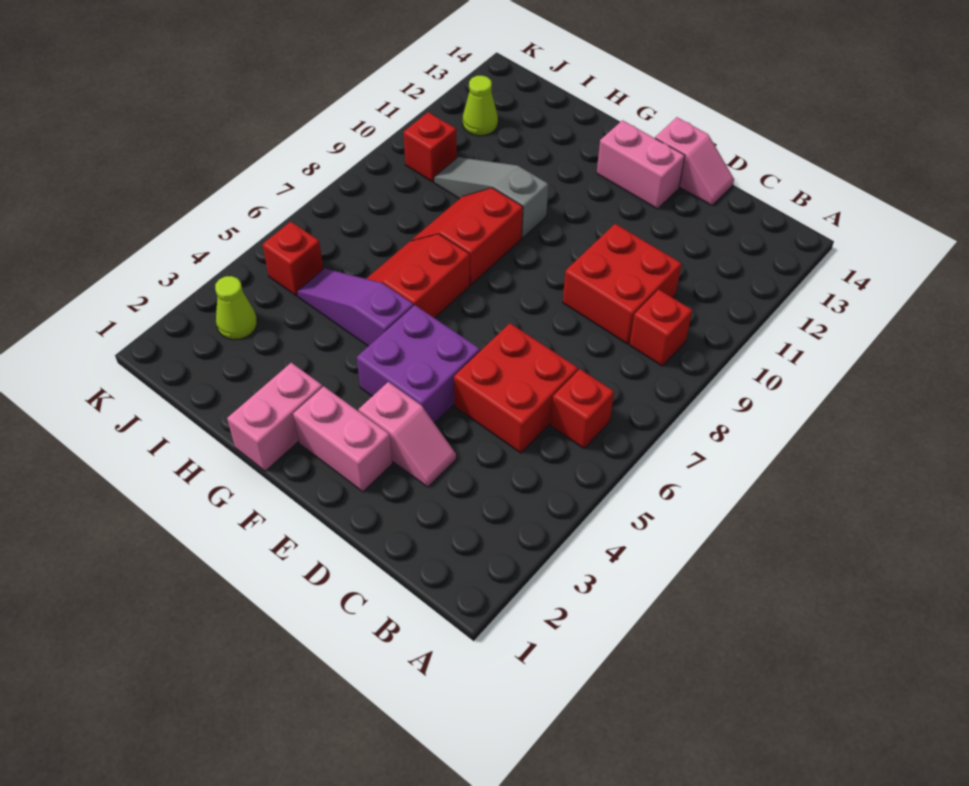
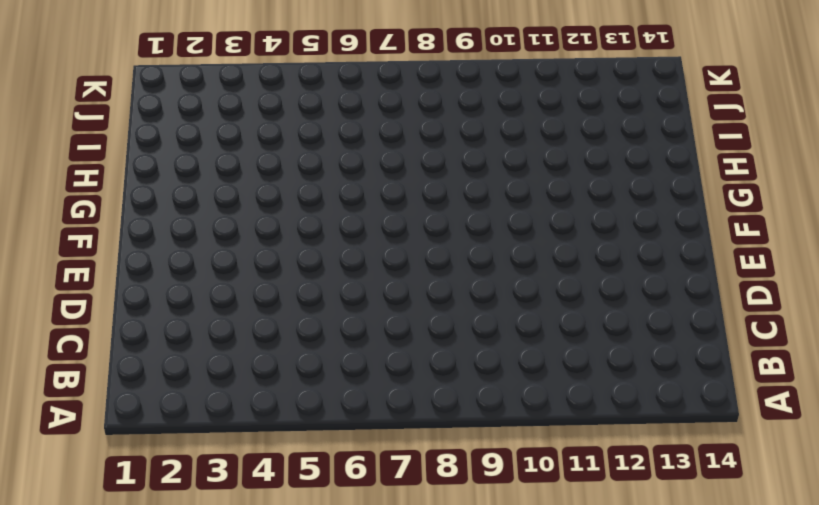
none -> red brick B6 level 1
none -> red brick B9 level 1
none -> red brick C5:D6 level 1

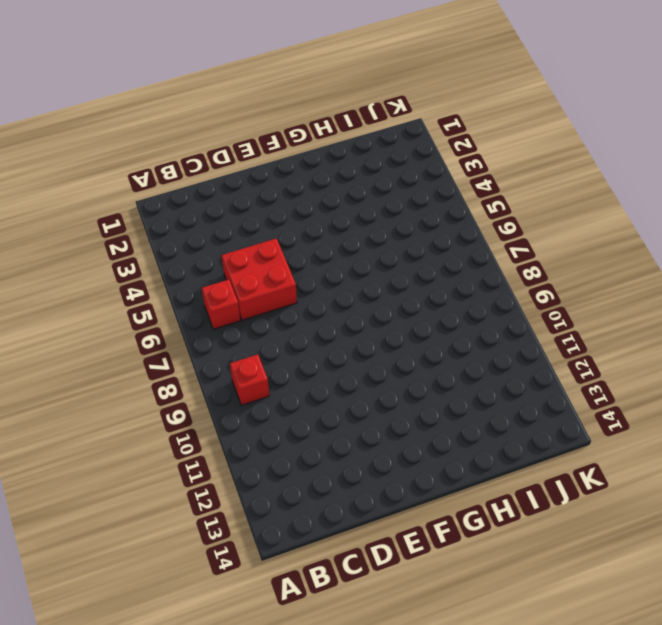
none -> red brick C9:D10 level 1
none -> pink slope D3:E3 level 1 top E
none -> pink slope D14:E14 level 1 top E

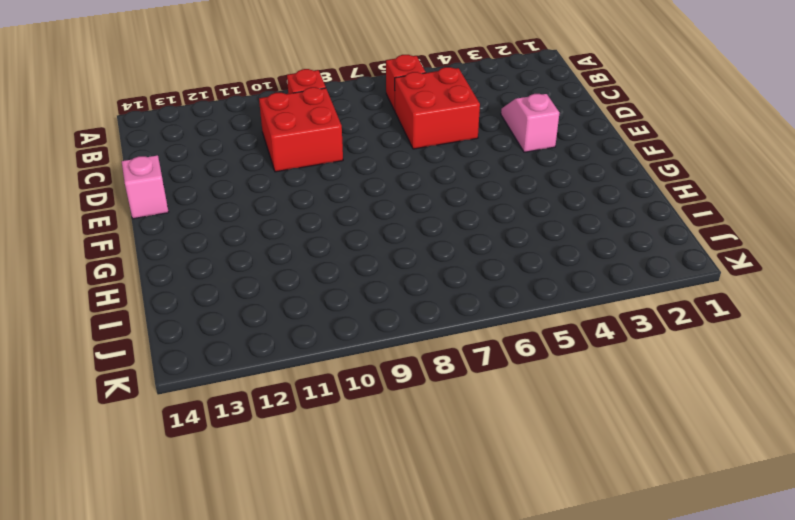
none -> pink brick E2:F2 level 1
none -> purple brick E4:F5 level 1
none -> pink brick E13:F13 level 1

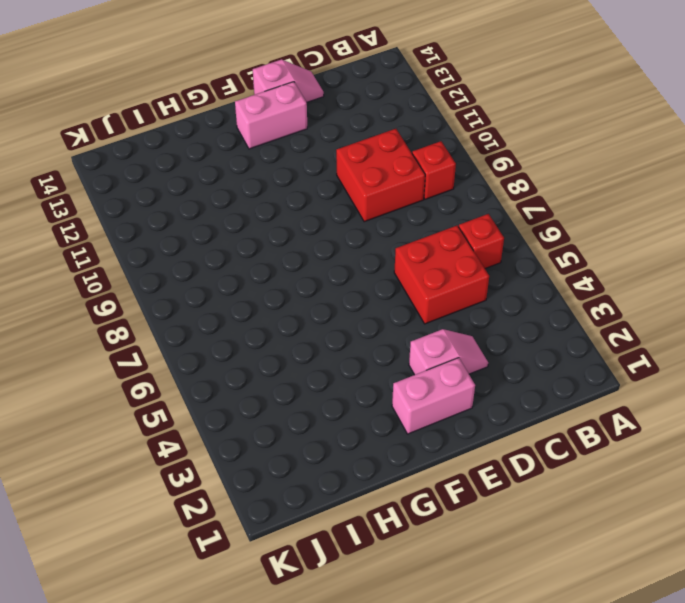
none -> purple brick E4:F5 level 1
none -> pink brick G1:G2 level 1
none -> purple slope G5:I5 level 1 top G

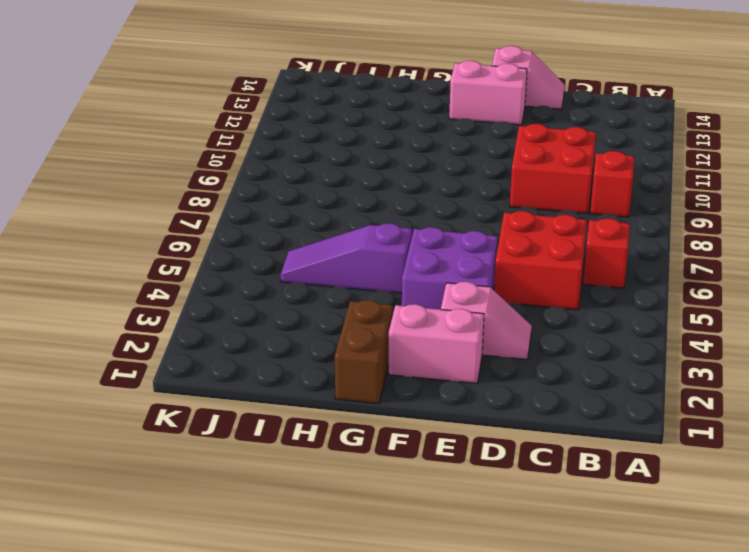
brown brick G1:G2 level 1 -> pink brick G1:G2 level 1
none -> red slope G6:H7 level 1 top G
none -> red slope G8:H9 level 1 top G
none -> grey slope G10:I10 level 1 top G

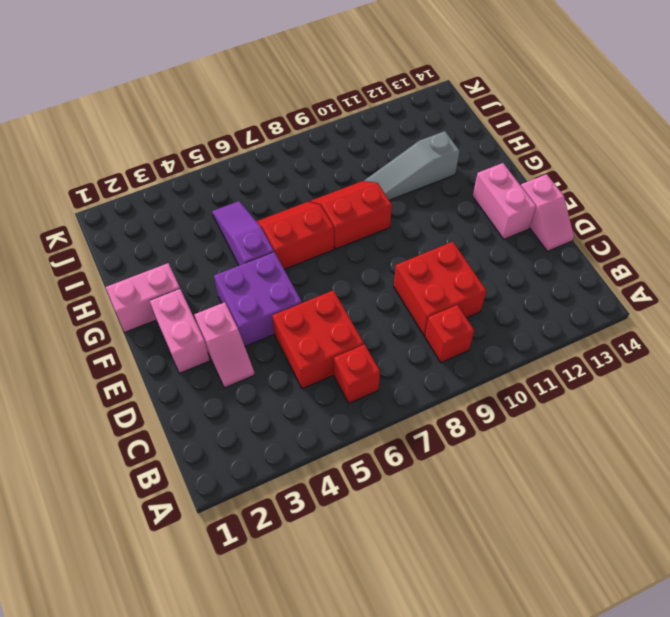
grey slope H10:H12 level 1 top 12 -> grey slope G10:I10 level 1 top G
none -> lime cone J3 level 1
none -> red brick J5 level 1
none -> red brick J10 level 1

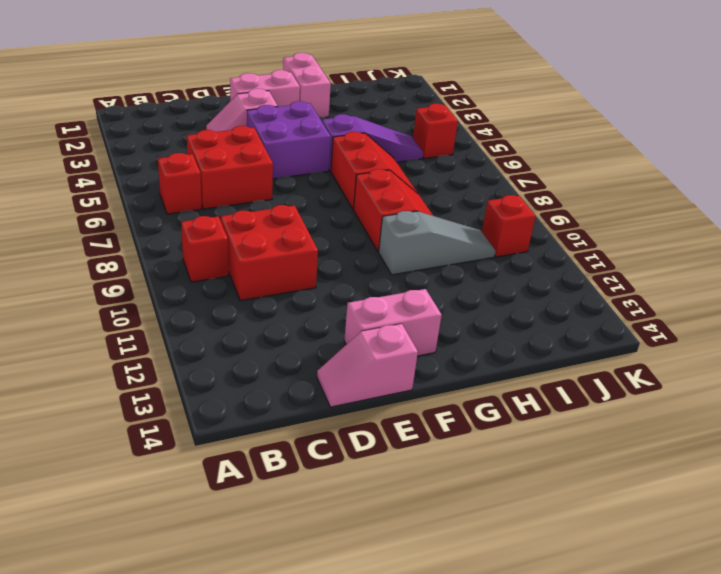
none -> lime cone J3 level 1
none -> lime cone J12 level 1

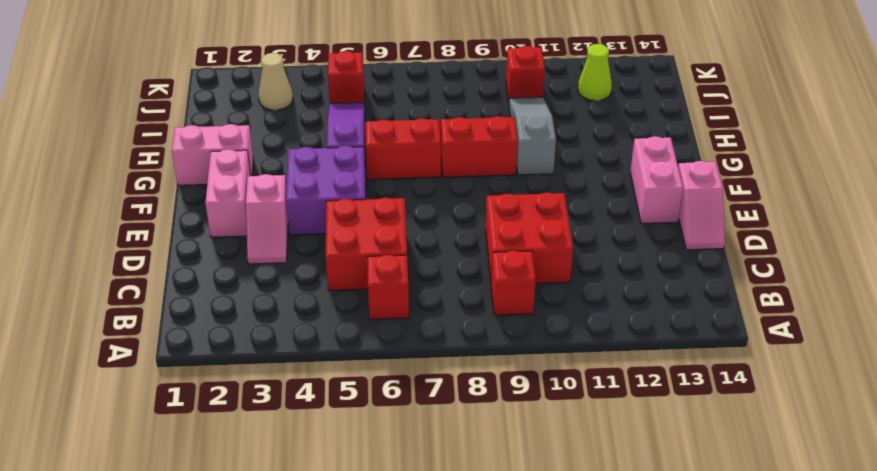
tan cone J3 level 1 -> lime cone J3 level 1

